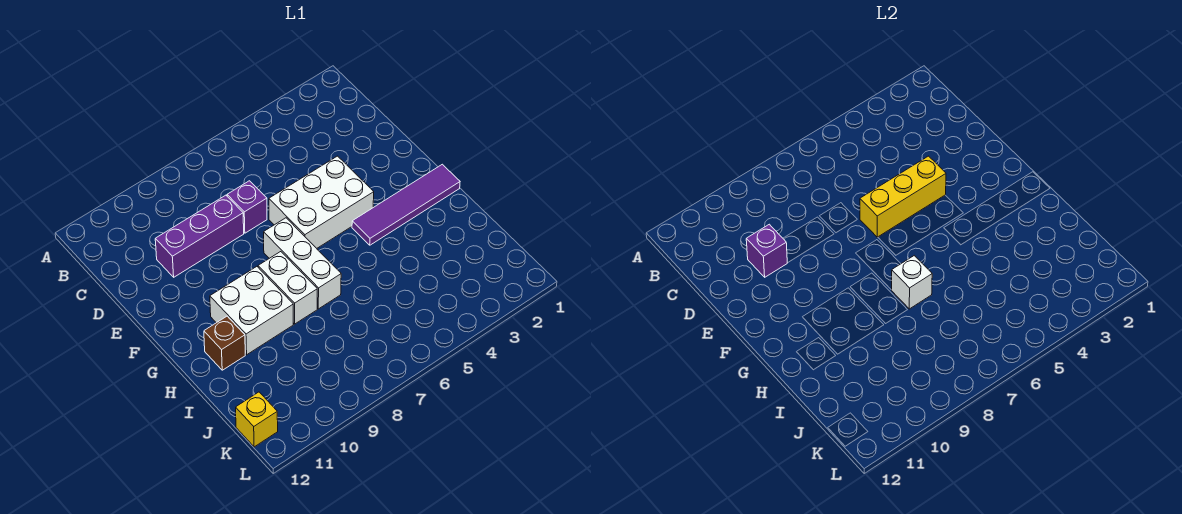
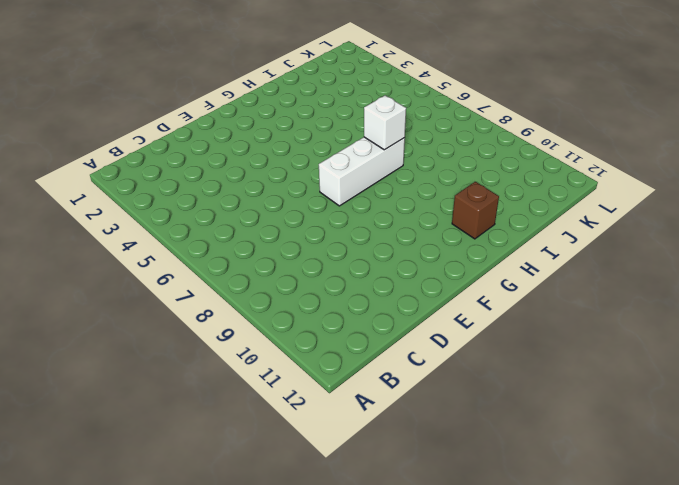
none -> purple brick D7 level 1
none -> purple brick D8:D10 level 1
none -> white brick E4:F6 level 1

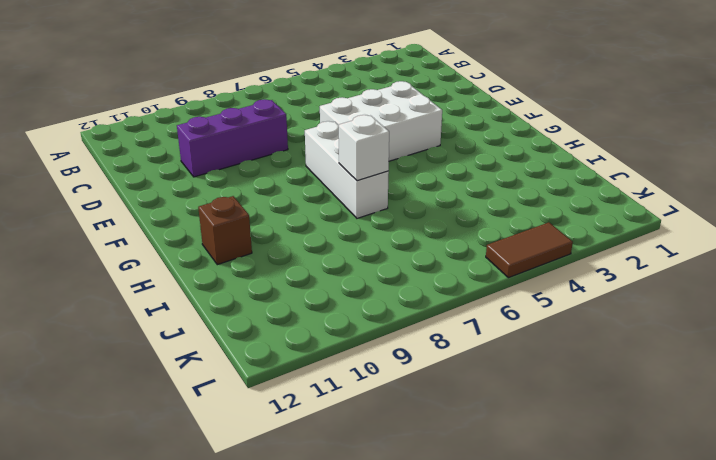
brown tile L4:L5 level 1 -> none
none -> purple brick D7 level 1
none -> purple tile G1:G4 level 1
none -> white brick G8:H8 level 1

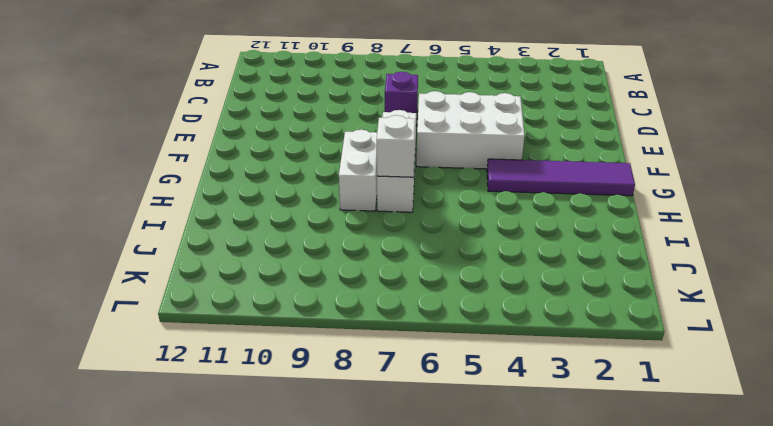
none -> purple brick D8:D10 level 1
none -> white brick G9:H10 level 1
none -> brown brick H11 level 1

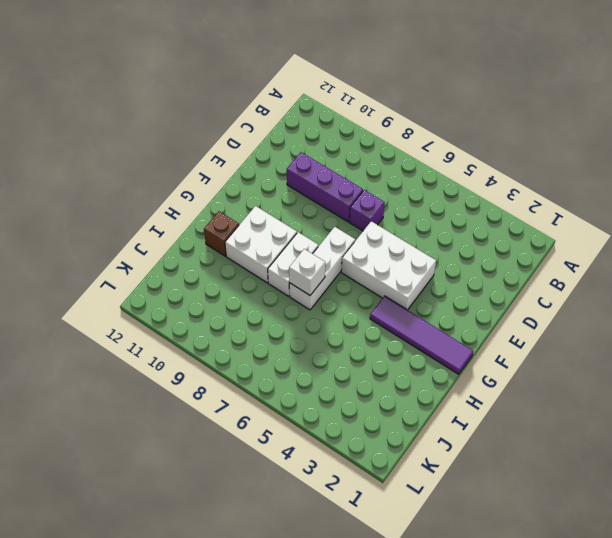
none -> yellow brick K12 level 1
none -> purple brick D10 level 2
none -> yellow brick E4:E6 level 2

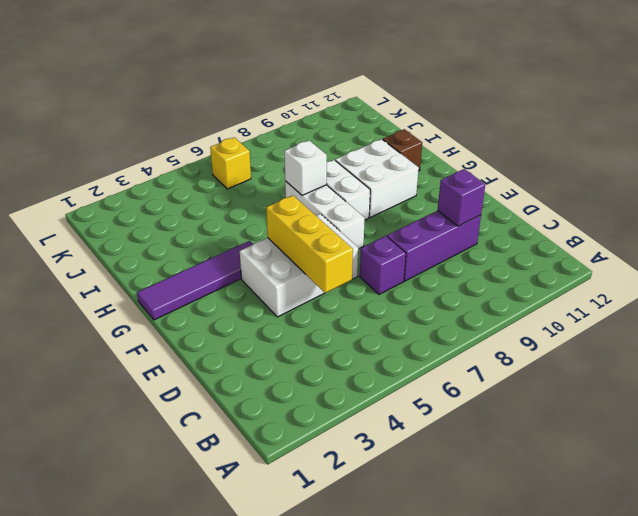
yellow brick D5:F5 level 2 -> yellow brick E4:E6 level 2
yellow brick K6 level 1 -> yellow brick K12 level 1

